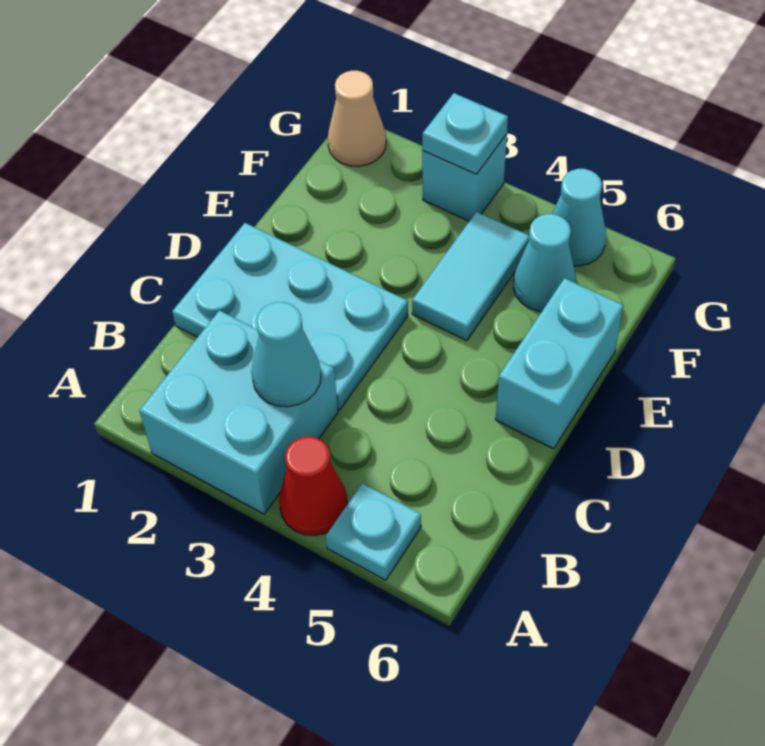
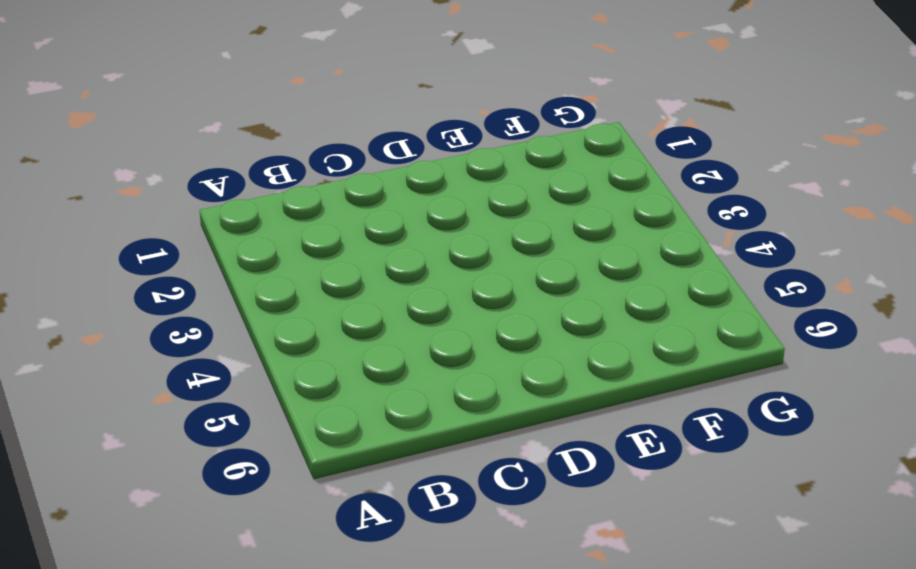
none -> cyan brick A2:B3 level 1
none -> red cone A4 level 1
none -> cyan plate A5 level 1

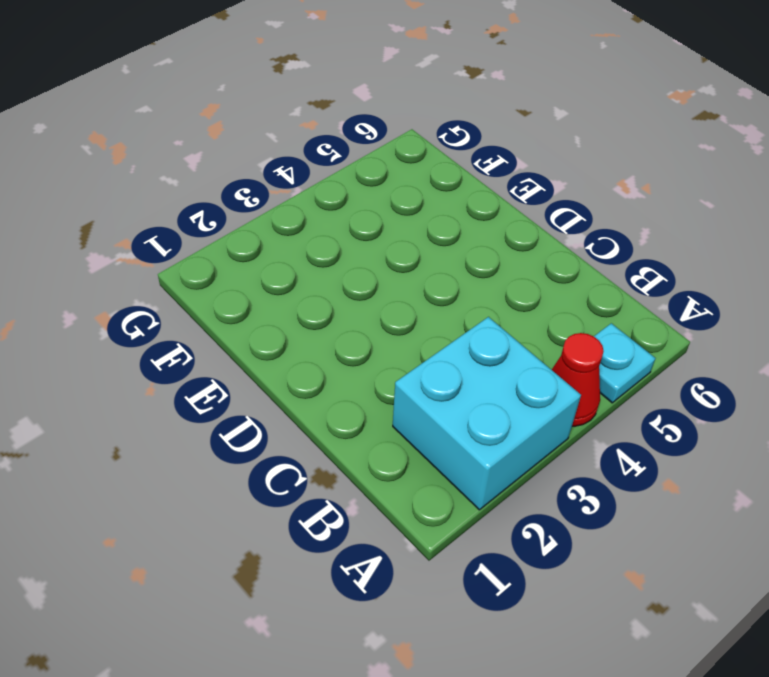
none -> cyan plate C1:D3 level 1
none -> cyan brick D6:E6 level 1
none -> cyan tile E4:F4 level 1

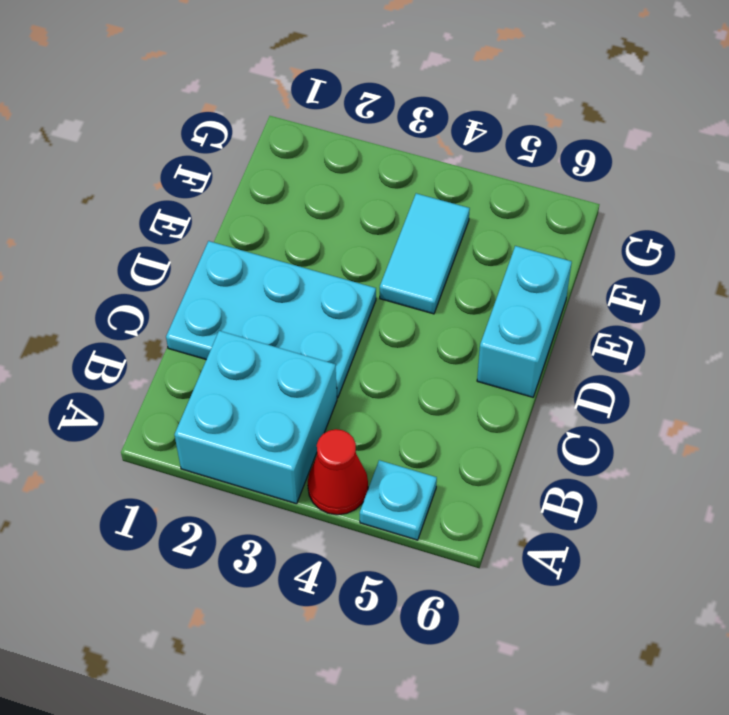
none -> cyan cone F5 level 1
none -> tan cone G1 level 1
none -> cyan brick G3 level 1

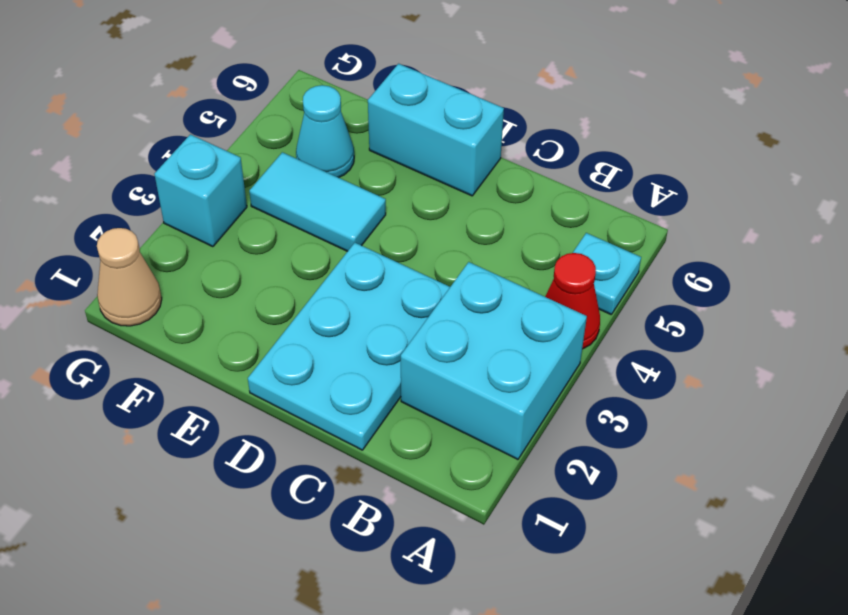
none -> cyan cone G5 level 1
none -> cyan cone B3 level 2
none -> cyan plate G3 level 2

